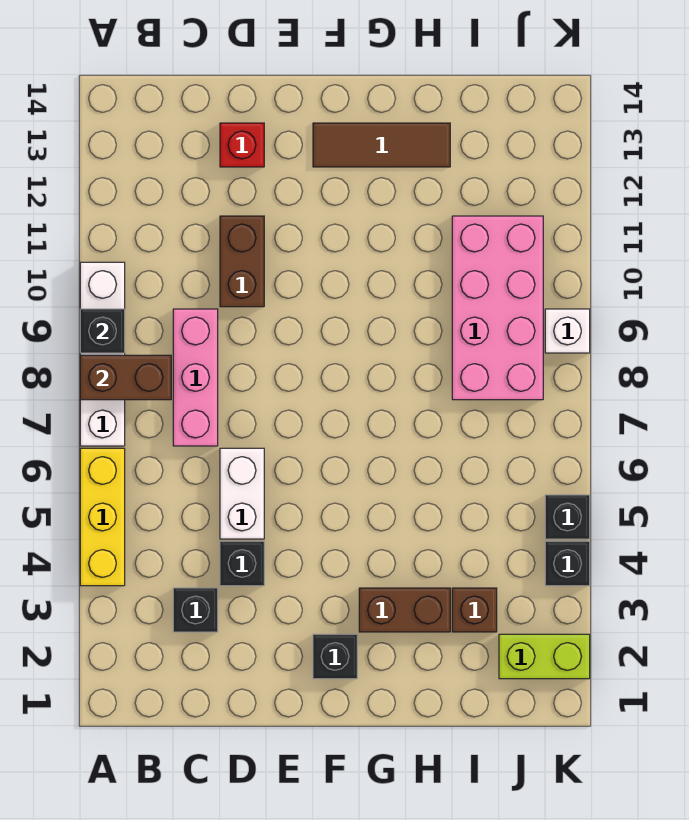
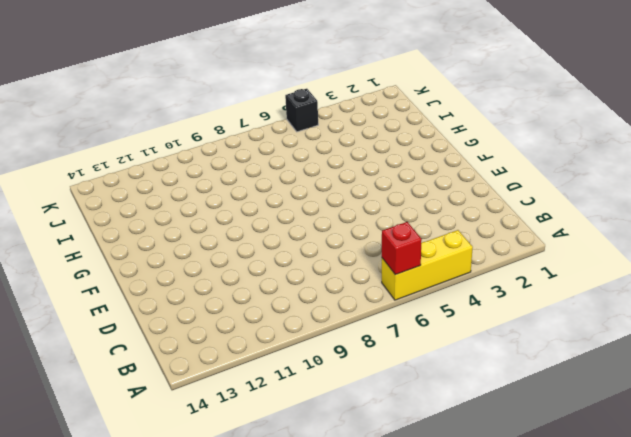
red brick A6 level 2 -> red brick D13 level 1
none -> white brick A7:A10 level 1
none -> black brick C3 level 1
none -> pink brick C7:C9 level 1

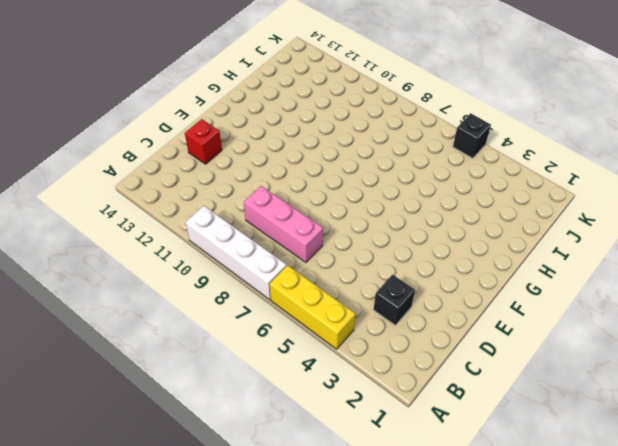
none -> black brick D4 level 1
none -> white brick D5:D6 level 1
none -> brown brick D10:D11 level 1

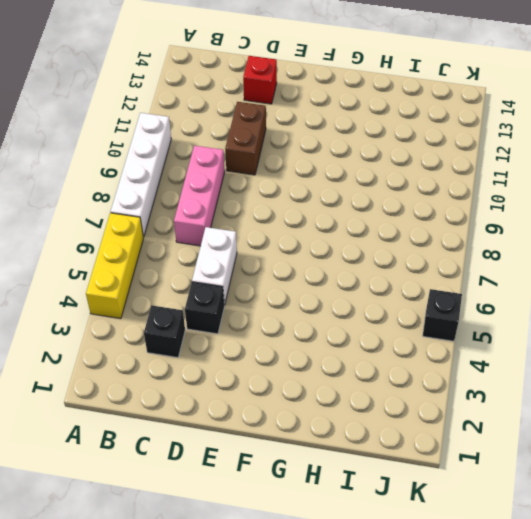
none -> black brick F2 level 1
none -> brown tile F13:H13 level 1
none -> brown brick G3:H3 level 1

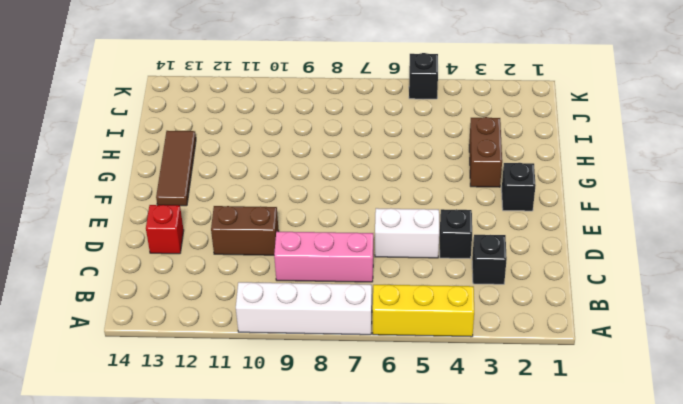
none -> brown brick I3 level 1
none -> pink brick I8:J11 level 1
none -> lime brick J2:K2 level 1

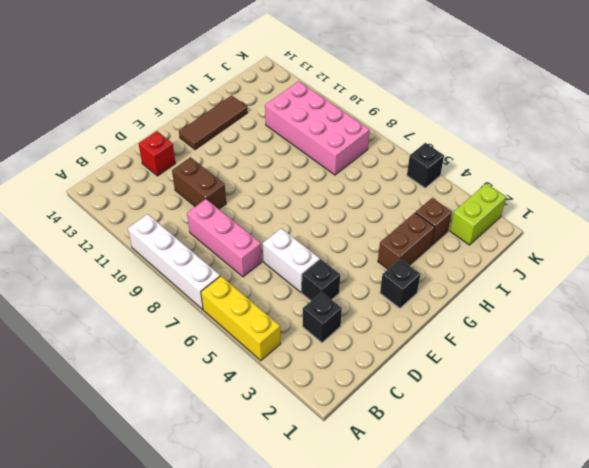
none -> black brick K4 level 1
none -> white brick K9 level 1
none -> brown brick A8:B8 level 2

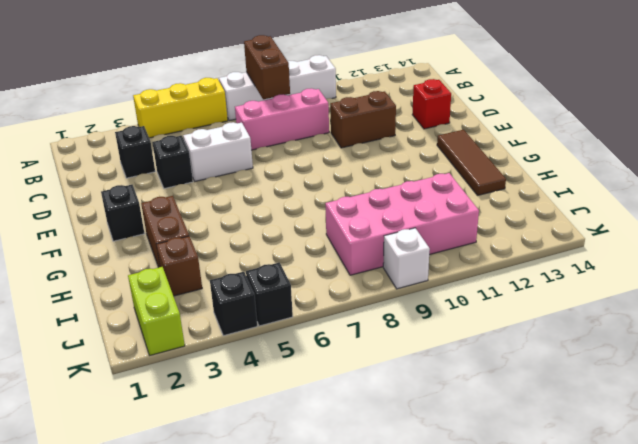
none -> black brick A9 level 2

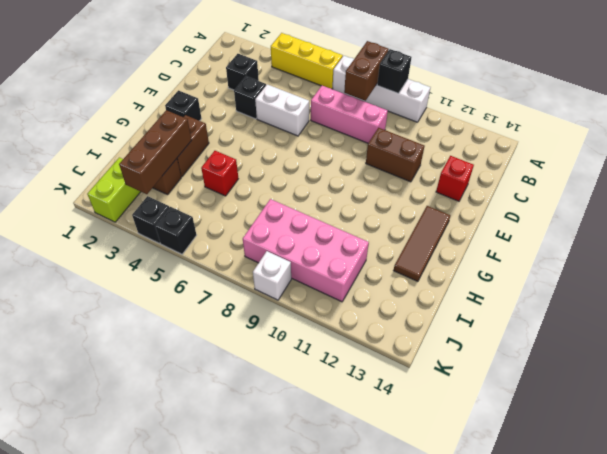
brown brick H3:J3 level 2 -> none
red brick H5 level 1 -> none

